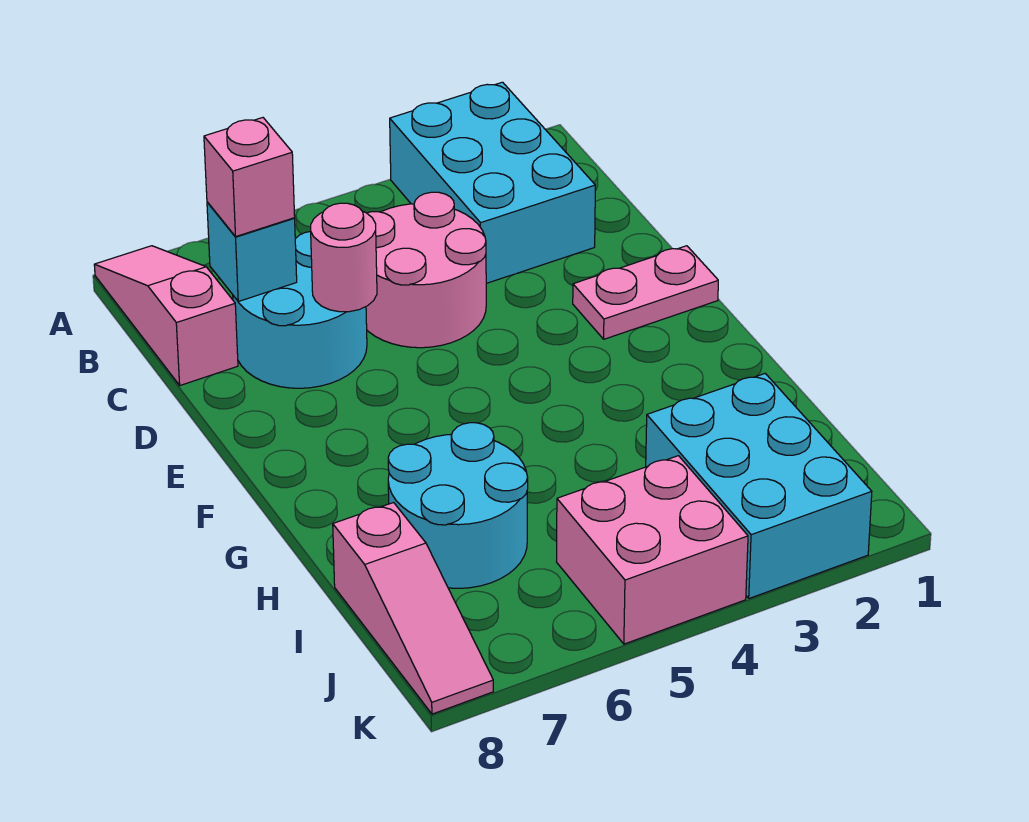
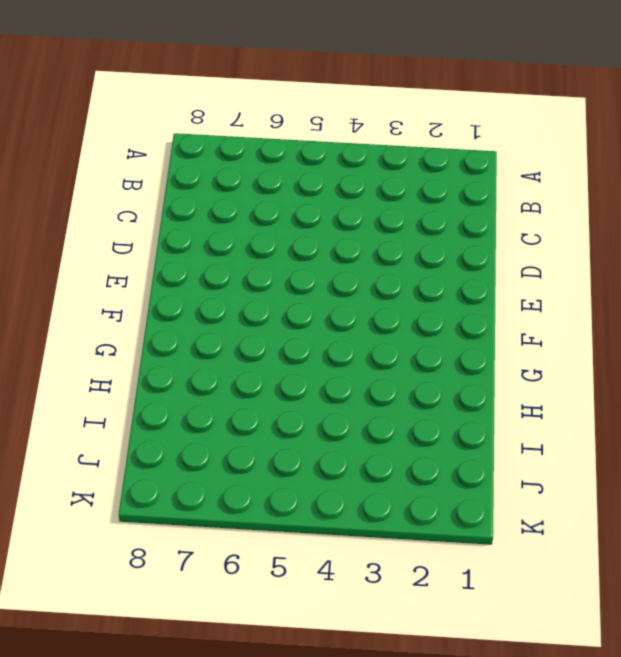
none -> cyan brick A2:C3 level 1
none -> pink slope A8:C8 level 1 top C
none -> pink round brick C4:D5 level 1

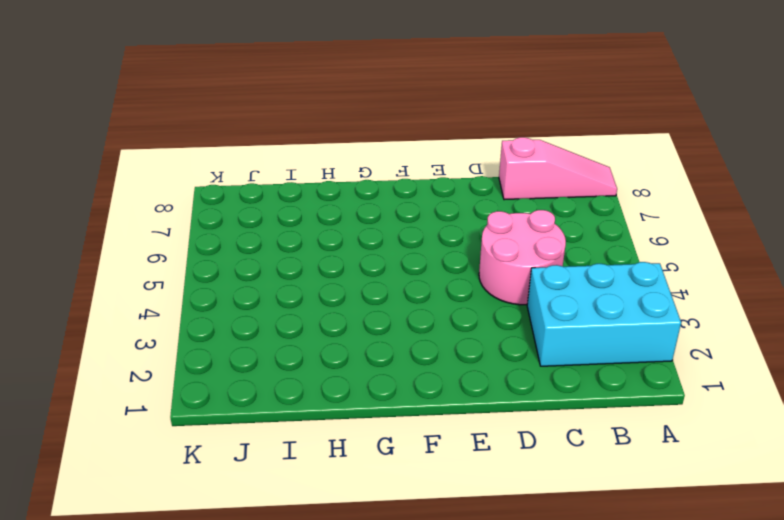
none -> cyan round brick C6:D7 level 1
none -> pink plate E1:E2 level 1
none -> cyan round brick H6:I7 level 1

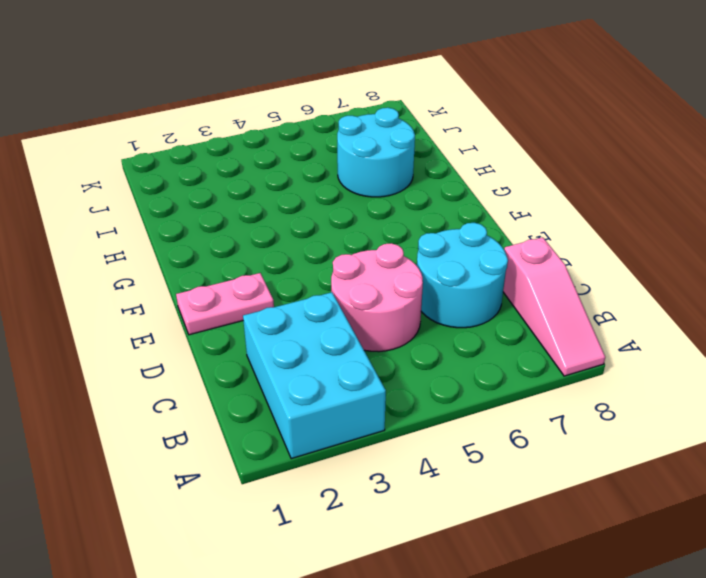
none -> cyan brick I2:K3 level 1
none -> pink slope I8:K8 level 1 top I
none -> pink brick J4:K5 level 1

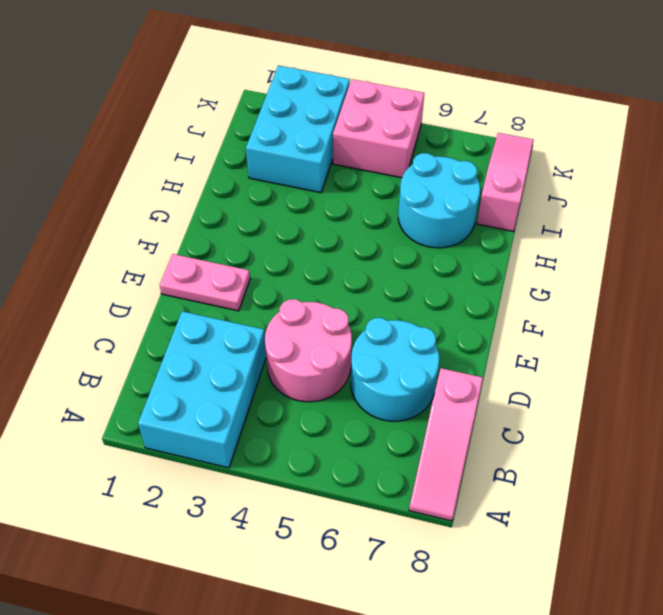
none -> cyan brick C7 level 2
none -> pink round brick D6 level 2
none -> pink brick C7 level 3

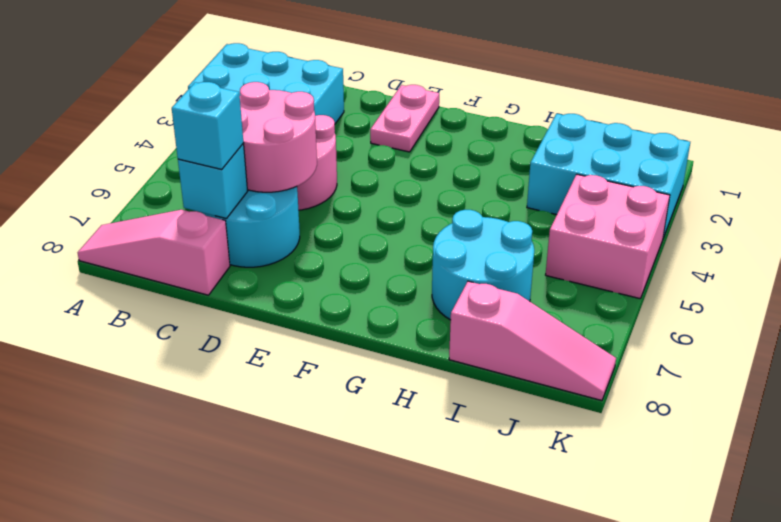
pink round brick C5:D6 level 2 -> pink round brick D6 level 2
cyan brick C7 level 3 -> pink brick C7 level 3

